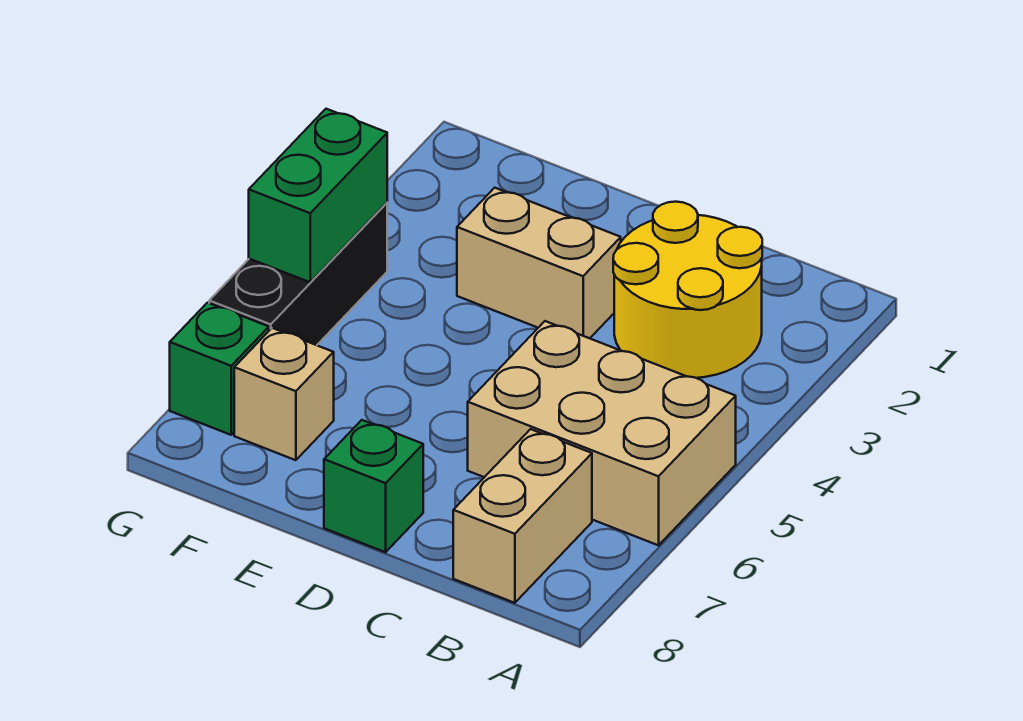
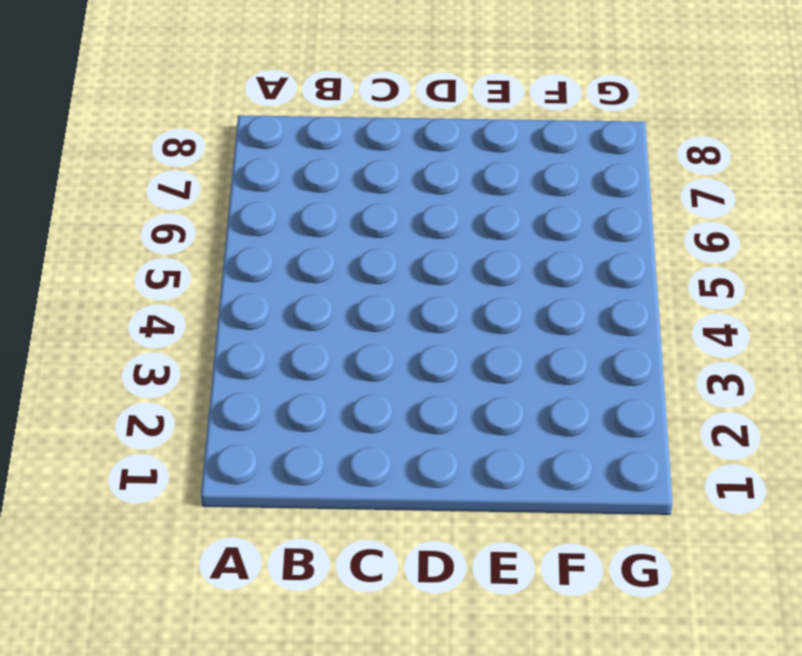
none -> tan brick A5:C6 level 1
none -> yellow round brick B2:C3 level 1

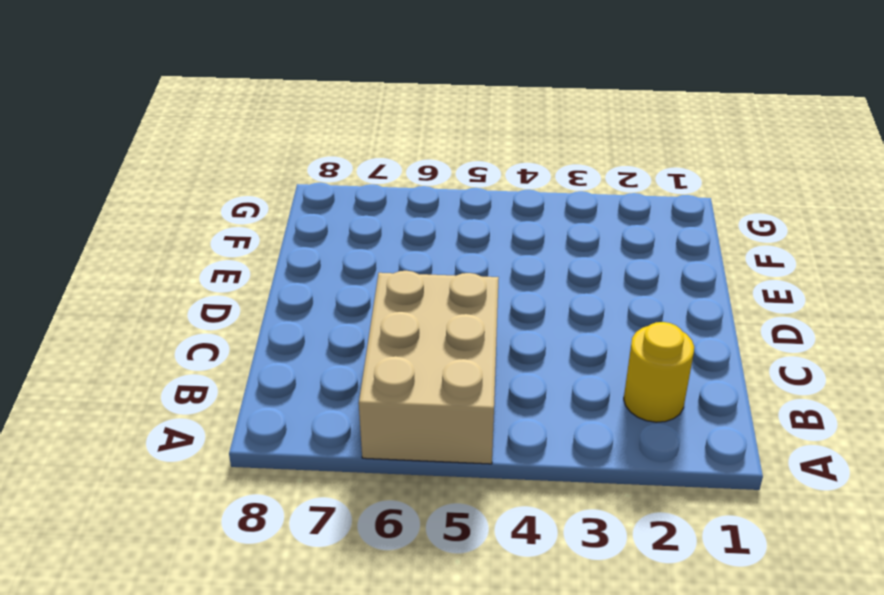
yellow round brick B2 level 1 -> yellow round brick B2:C3 level 1
none -> tan brick B7:B8 level 1
none -> tan brick D3:E3 level 1

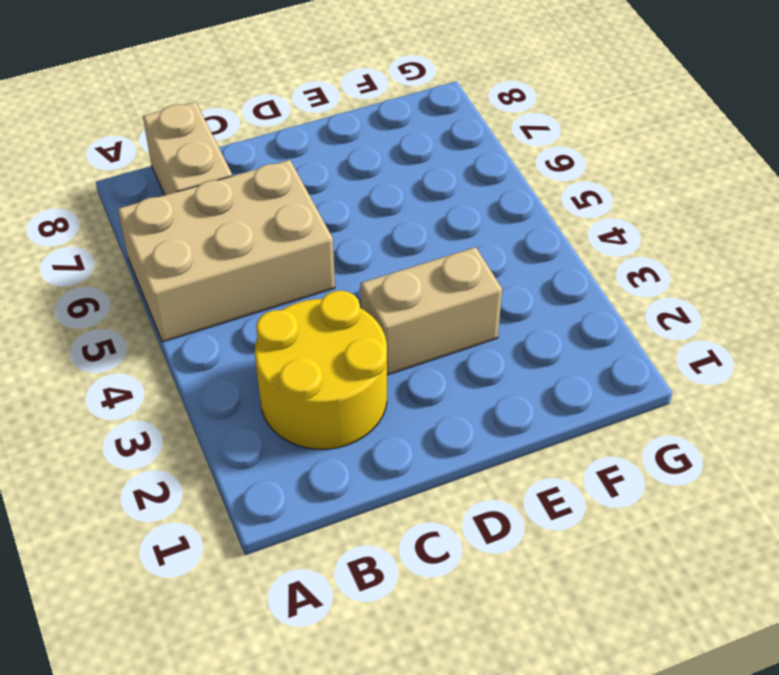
none -> green brick D8 level 1
none -> tan brick F7 level 1

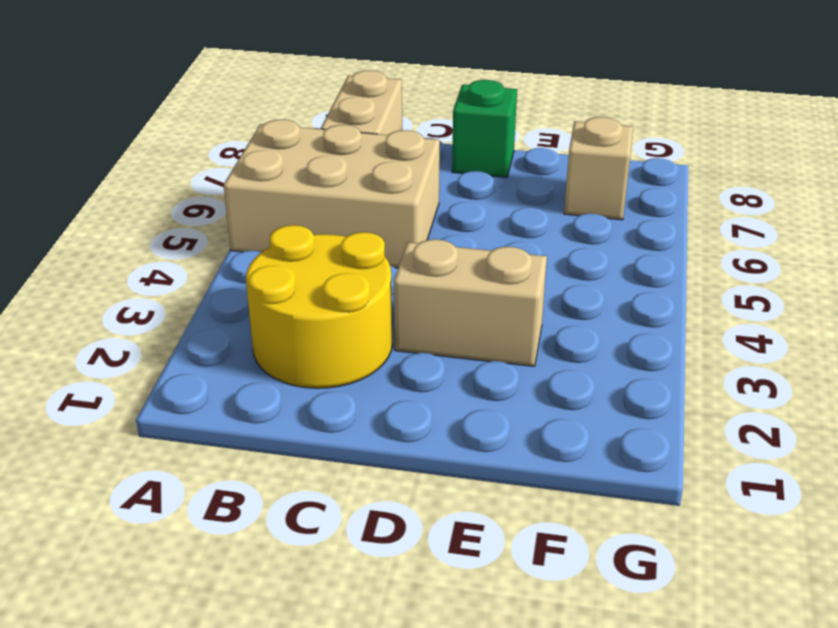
none -> black brick G4:G6 level 1
none -> green brick G7 level 1

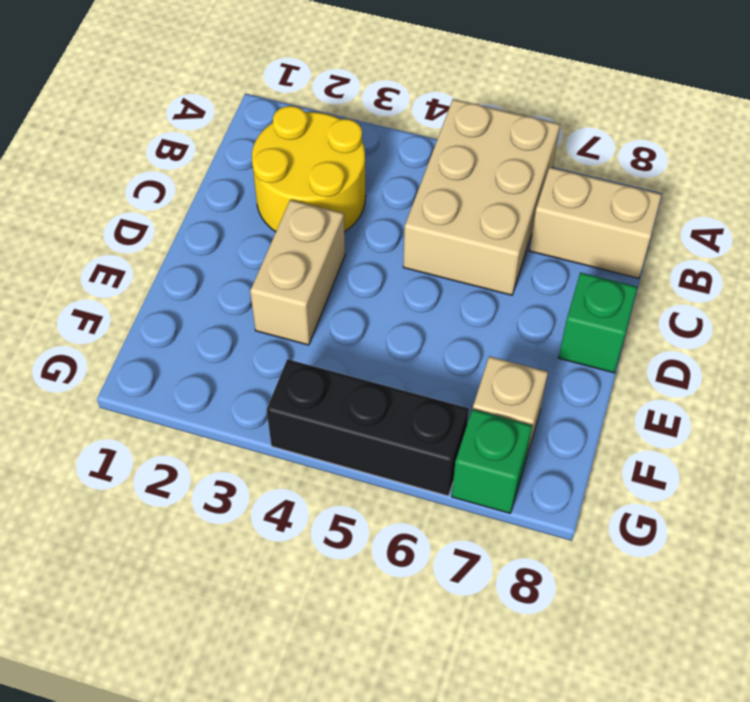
none -> green brick G4:G5 level 2

